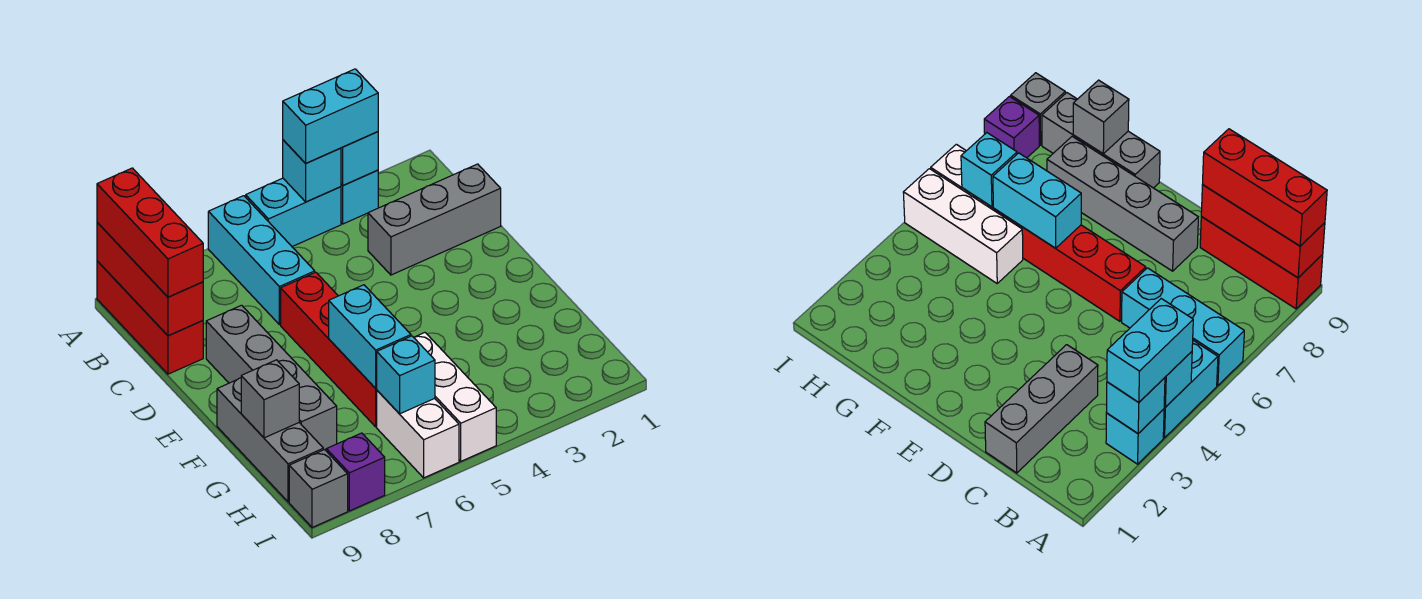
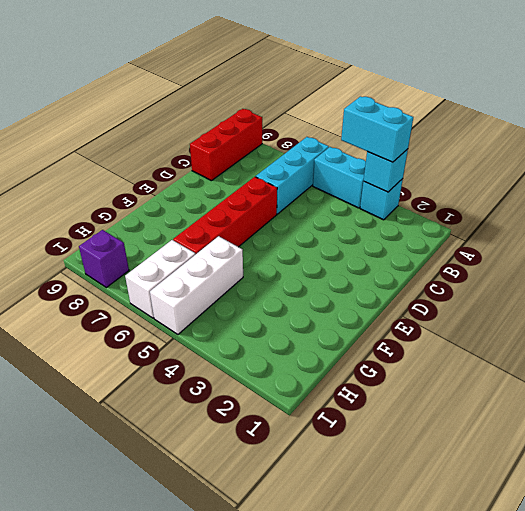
none -> grey brick C1:C3 level 1
none -> grey brick D8:G8 level 1
none -> grey brick F9:H9 level 1

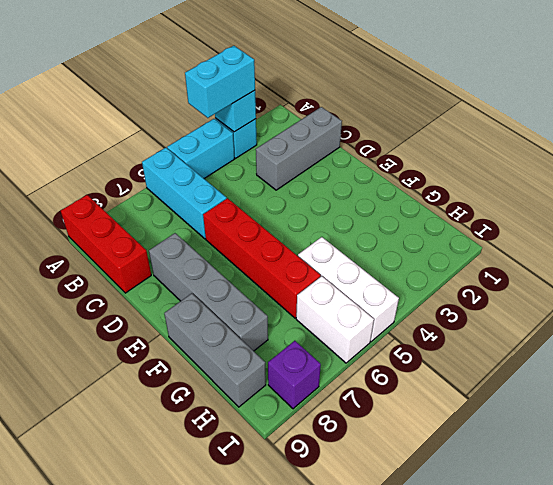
none -> grey brick I9 level 1
none -> cyan brick A4 level 2
none -> red brick A9:C9 level 2

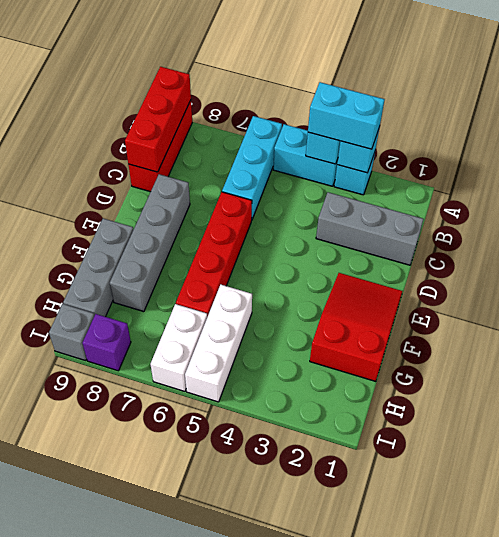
red slope E1:G2 level 1 top G -> none
none -> cyan brick F6:G6 level 2
none -> grey brick G9 level 2
none -> cyan brick H6 level 2

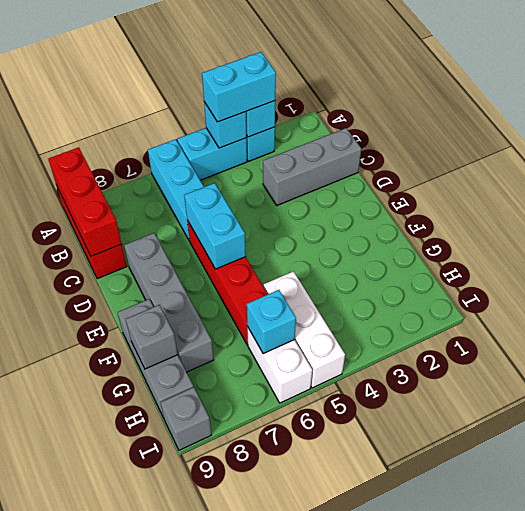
cyan brick D6:E6 level 2 -> cyan brick F6:G6 level 2
none -> purple brick I8 level 1
none -> red brick A9:C9 level 3

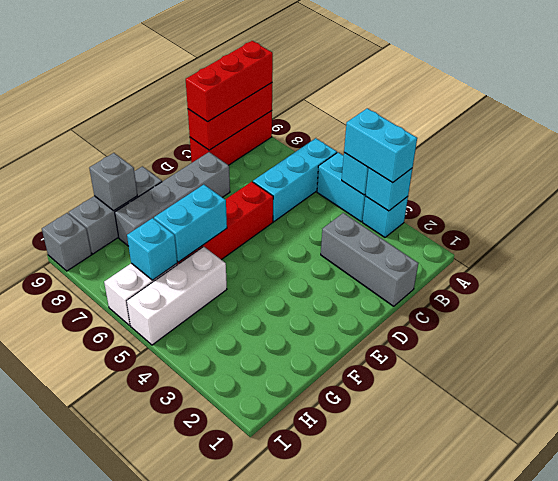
none -> purple brick I8 level 1

